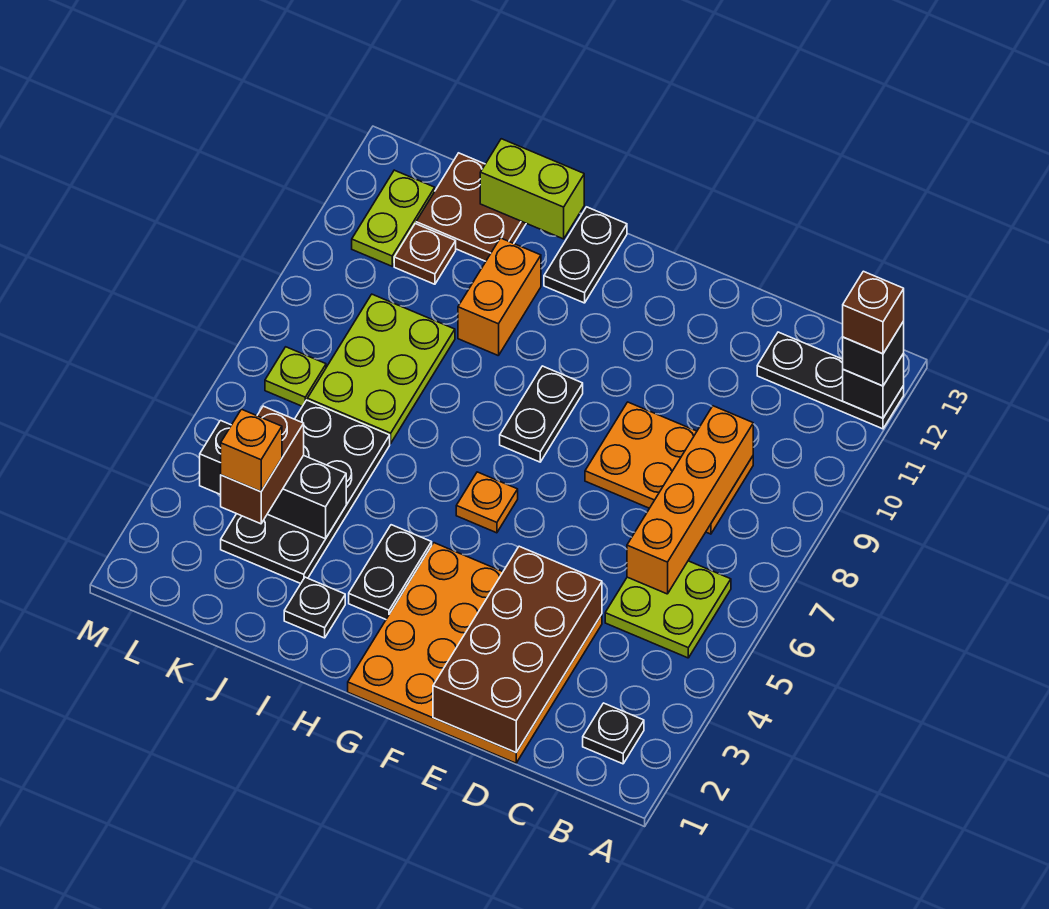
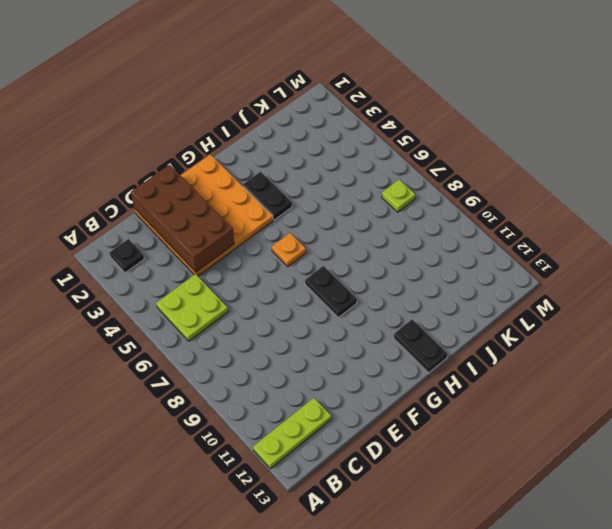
lime plate A12:C12 level 1 -> black plate A12:C12 level 1
none -> orange plate C8:E9 level 1
none -> black plate I2 level 1
none -> orange brick I10:I11 level 1

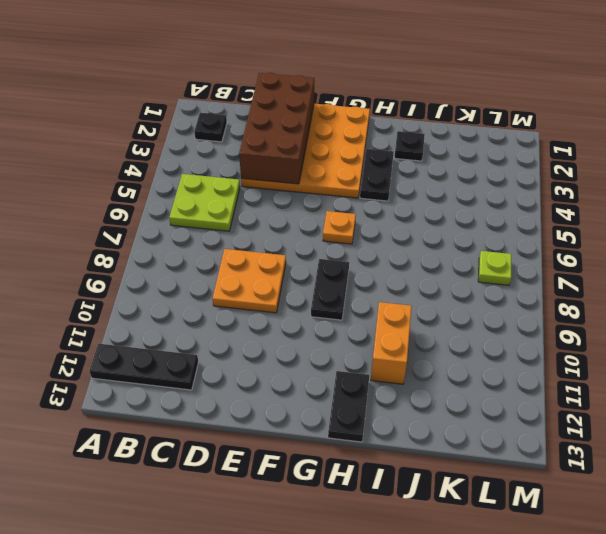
orange plate D8:E9 level 1 -> orange plate C8:E9 level 1
none -> black plate J3:K6 level 1
none -> lime plate J7:K9 level 1
none -> brown plate J12:K13 level 1

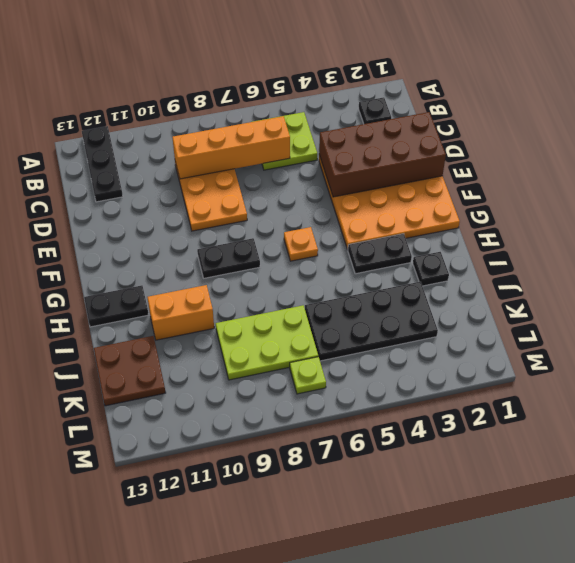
none -> brown plate K11 level 1
none -> lime plate L11:L12 level 1
none -> black brick A12 level 2

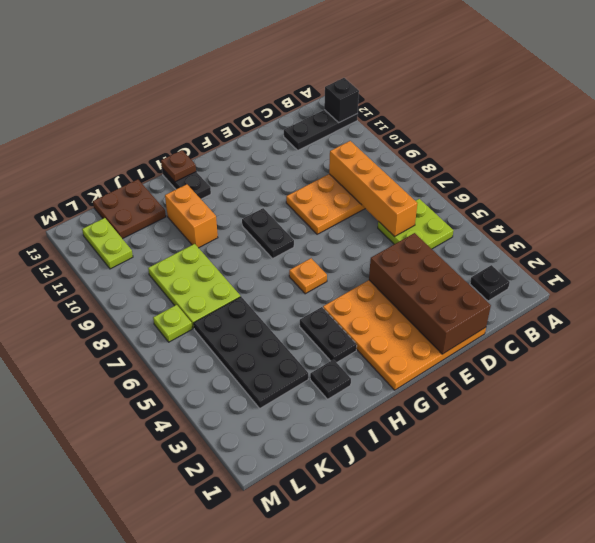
brown plate H13 level 2 -> brown plate K11 level 1
none -> lime brick I13:J13 level 2
none -> black brick J4:L4 level 2
none -> black brick A12 level 3

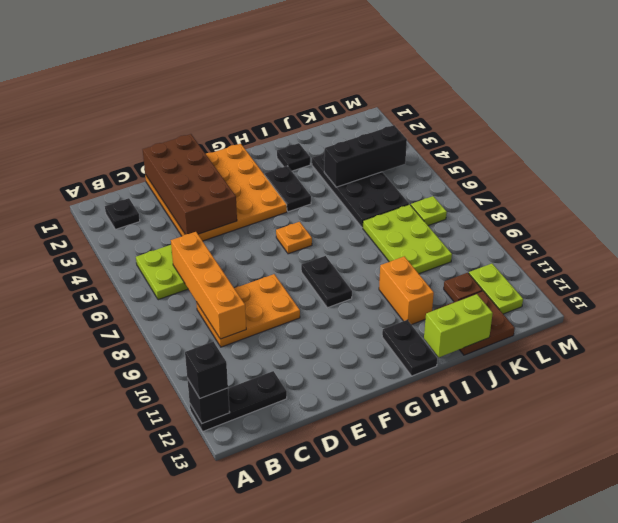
none -> brown brick K3:K4 level 3
none -> brown brick A12 level 4
none -> orange brick K3 level 4

